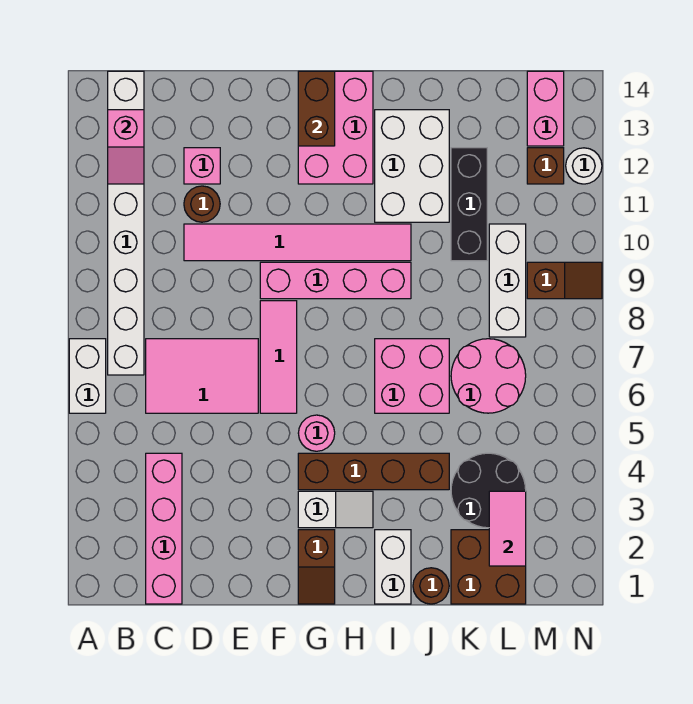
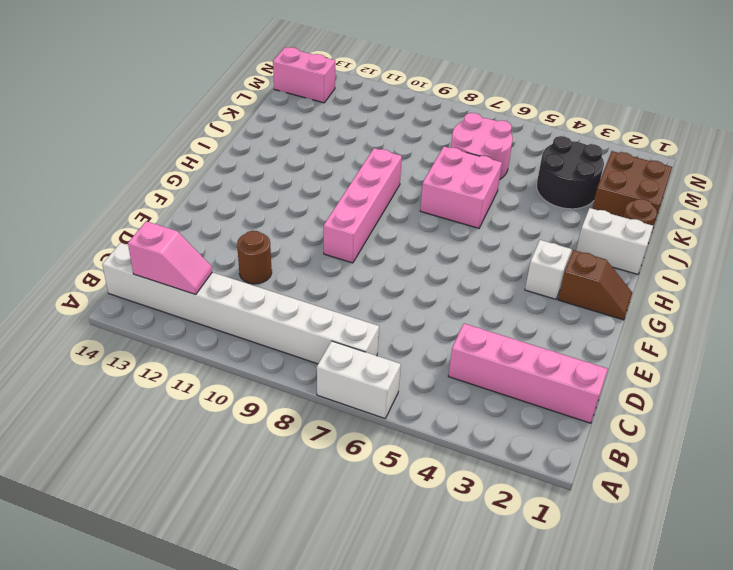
none -> pink tile C6:E7 level 1
none -> pink tile D10:I10 level 1
none -> pink brick D12 level 1
none -> pink tile F6:F8 level 1

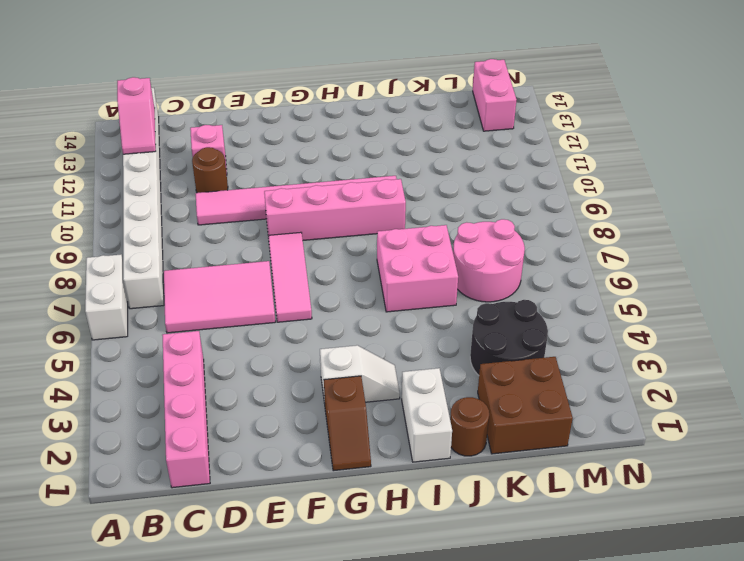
none -> brown brick G4:J4 level 1
none -> pink round brick G5 level 1
none -> pink brick G12:H14 level 1
none -> white brick I11:J13 level 1

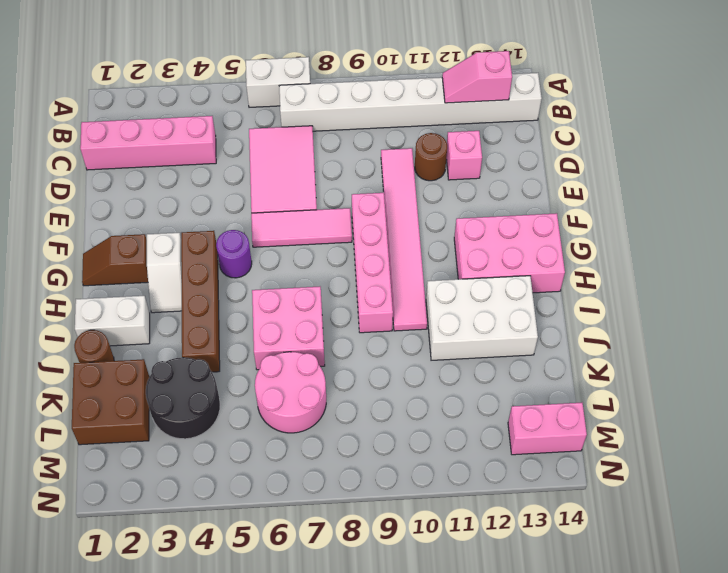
purple round brick G5 level 1 -> pink round brick G5 level 1
none -> black brick K10:K12 level 1
none -> white brick L8:L10 level 1
none -> brown slope M9:N9 level 1 top M
none -> brown brick M12 level 1

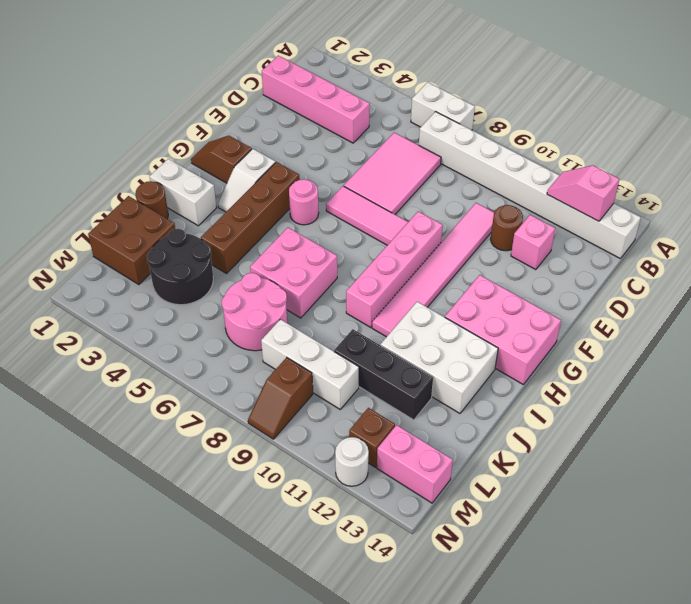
none -> brown brick G13:G14 level 2
none -> pink tile L2:L3 level 2

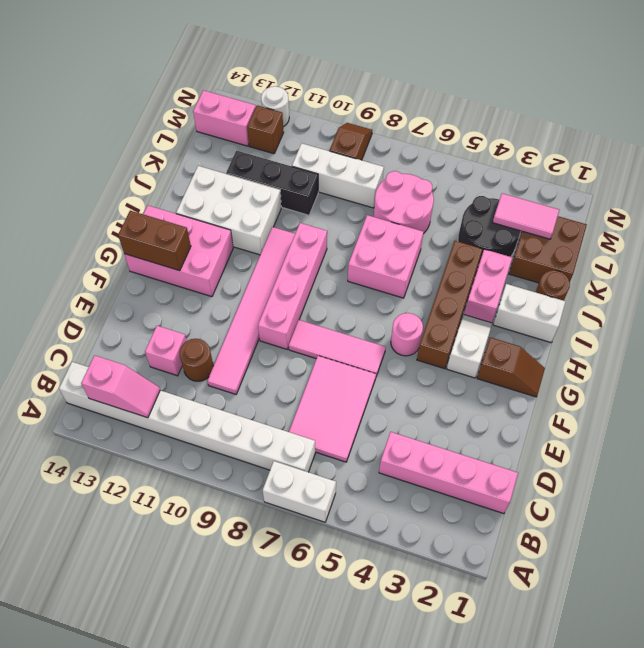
pink brick I3:J3 level 1 -> none

